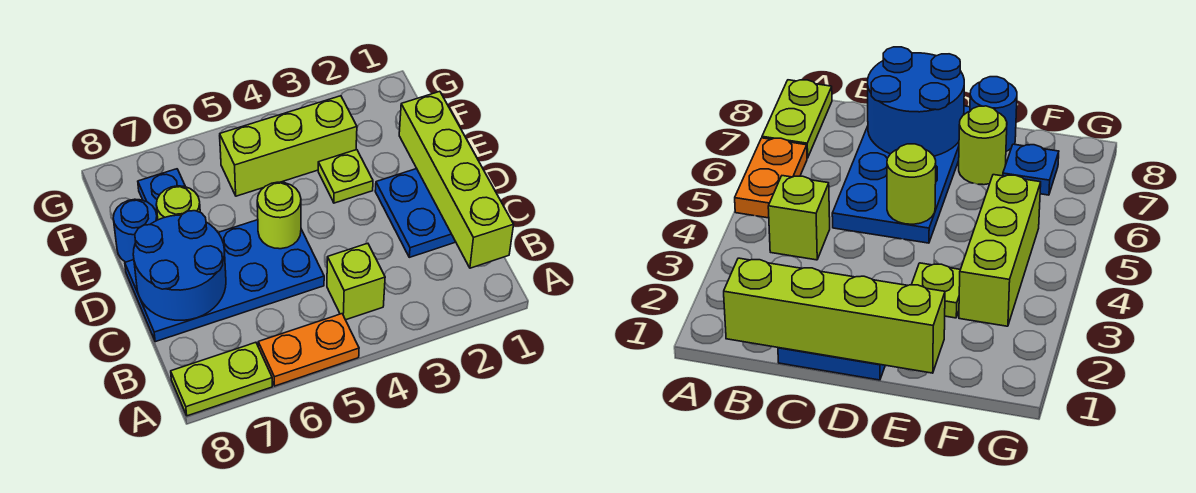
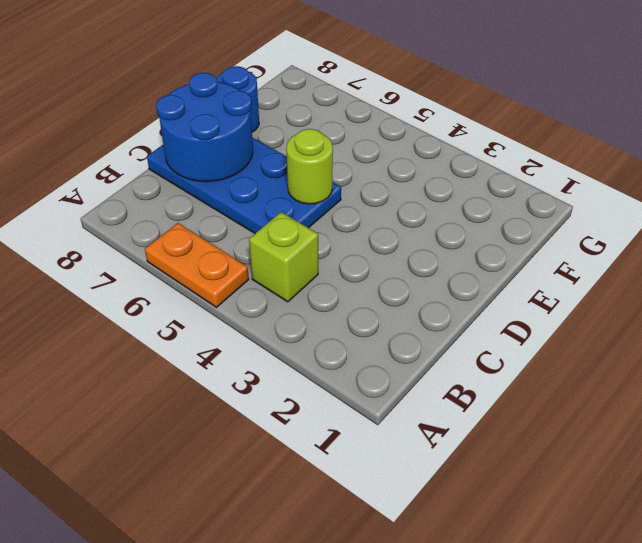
none -> lime plate A7:A8 level 1
none -> blue plate C1:D2 level 1
none -> lime plate E3 level 1

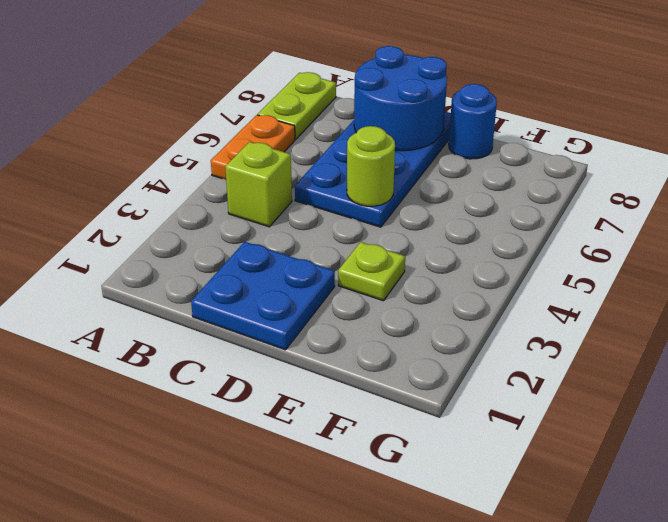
none -> lime round brick E7 level 1
none -> lime brick F3:F5 level 1
none -> blue plate F7 level 1

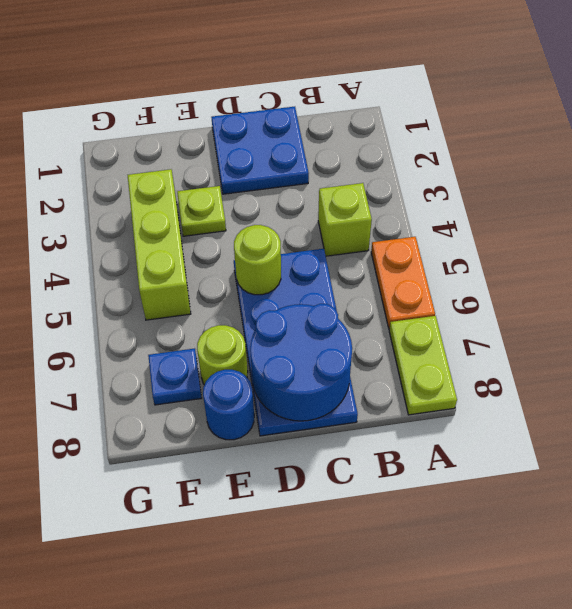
none -> lime brick B1:E1 level 2

